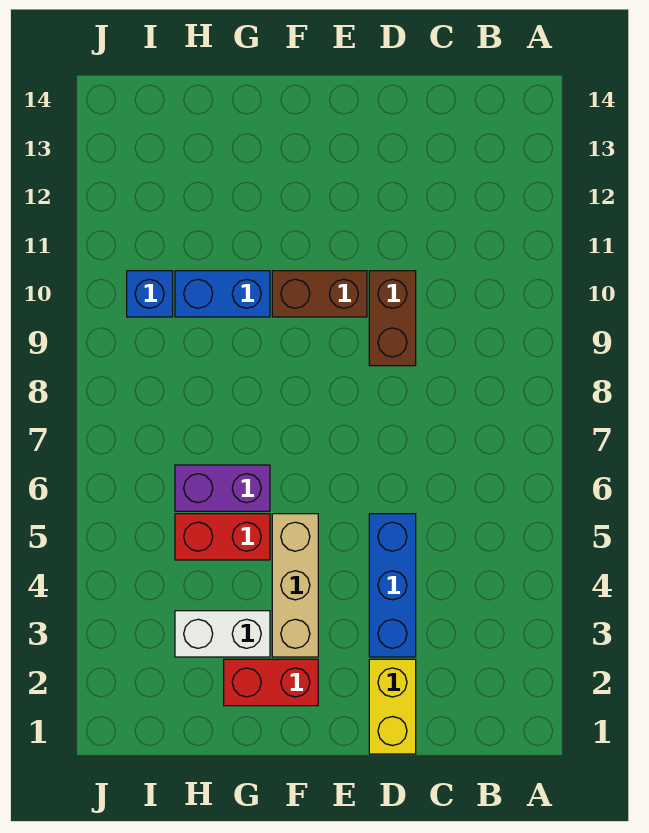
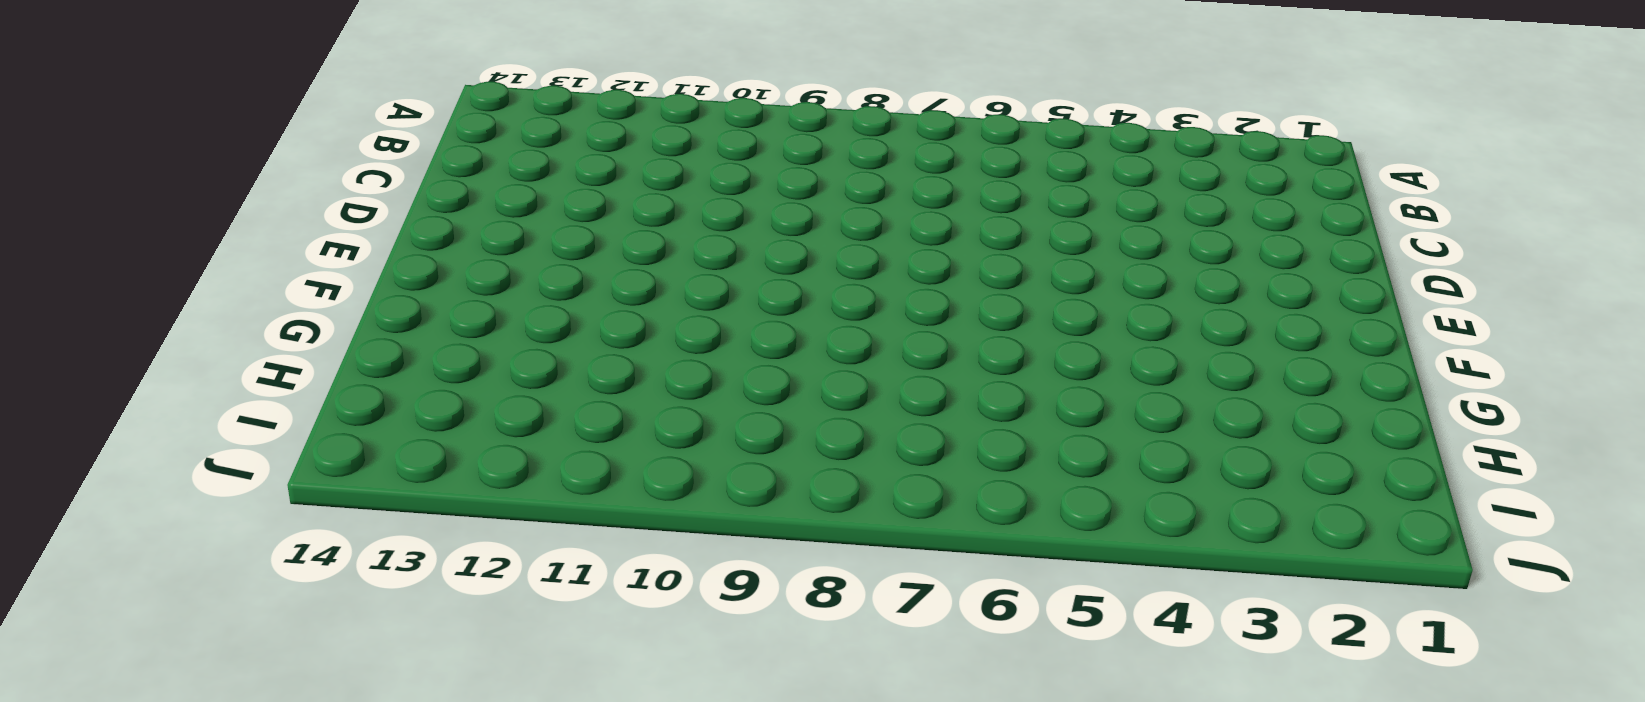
none -> yellow brick D1:D2 level 1
none -> blue brick D3:D5 level 1

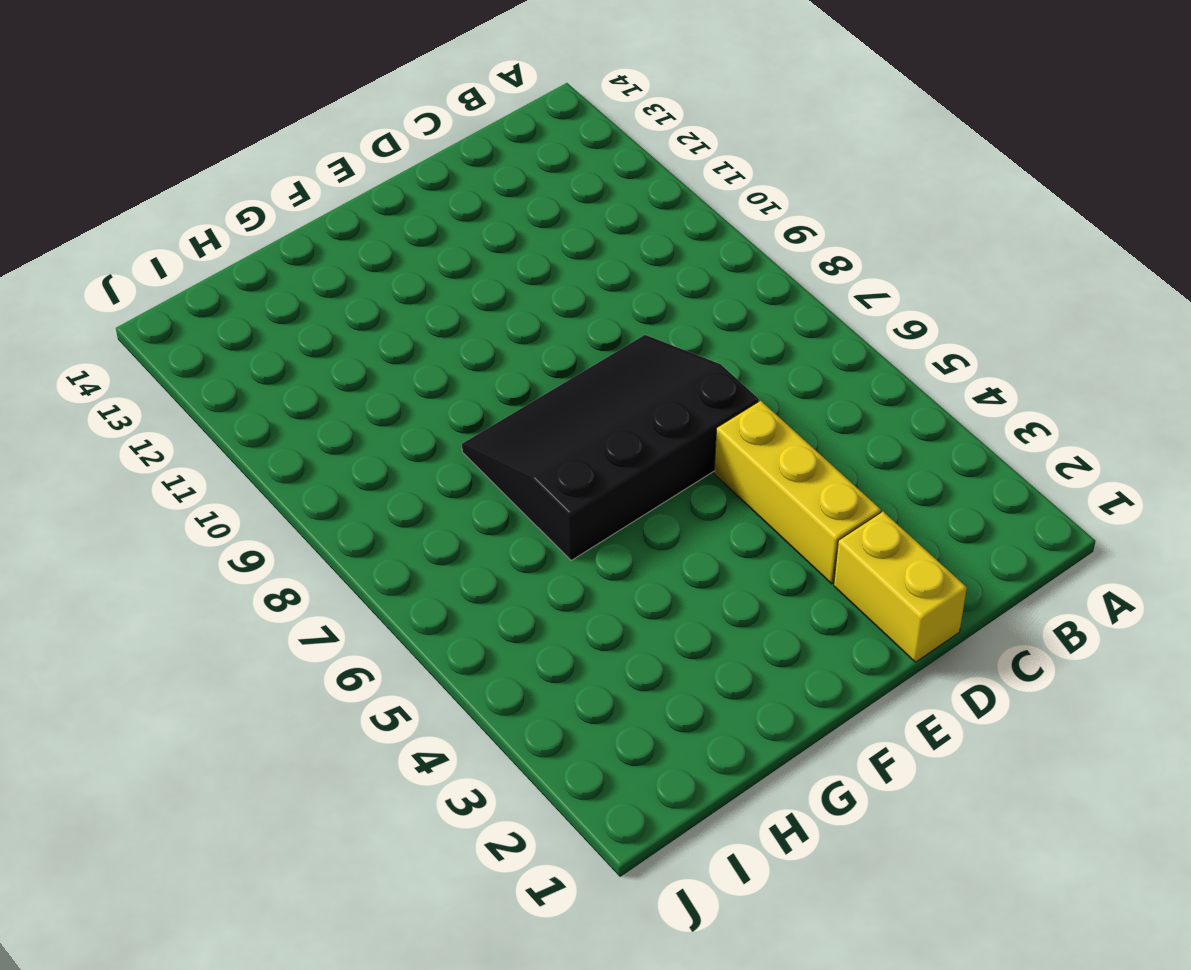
yellow brick D3:D5 level 1 -> blue brick D3:D5 level 1
black slope D6:G8 level 1 top 6 -> purple brick G6:H6 level 1
none -> brown brick D9:D10 level 1
none -> brown brick E10:F10 level 1

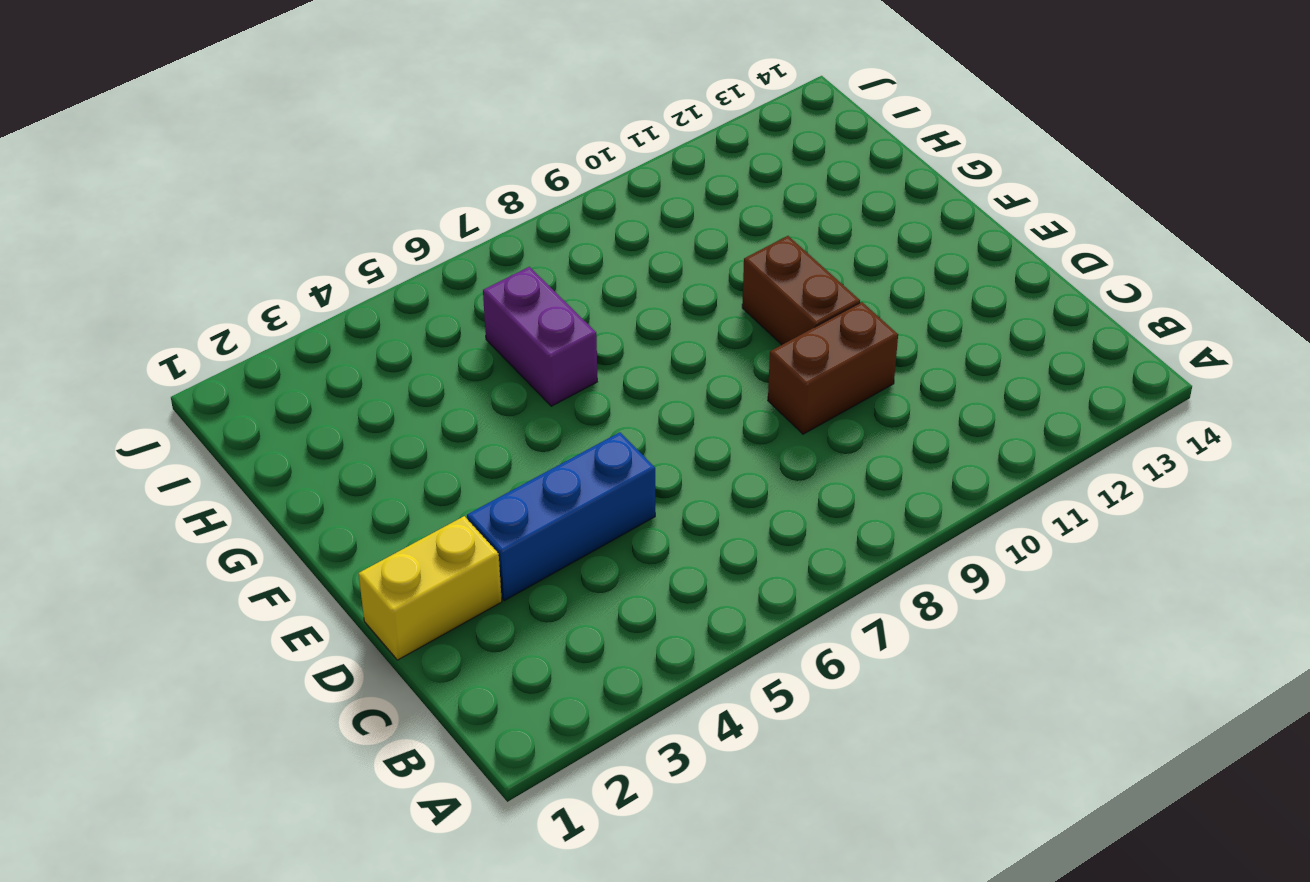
none -> red brick F2:G2 level 1
none -> tan brick F3:F5 level 1

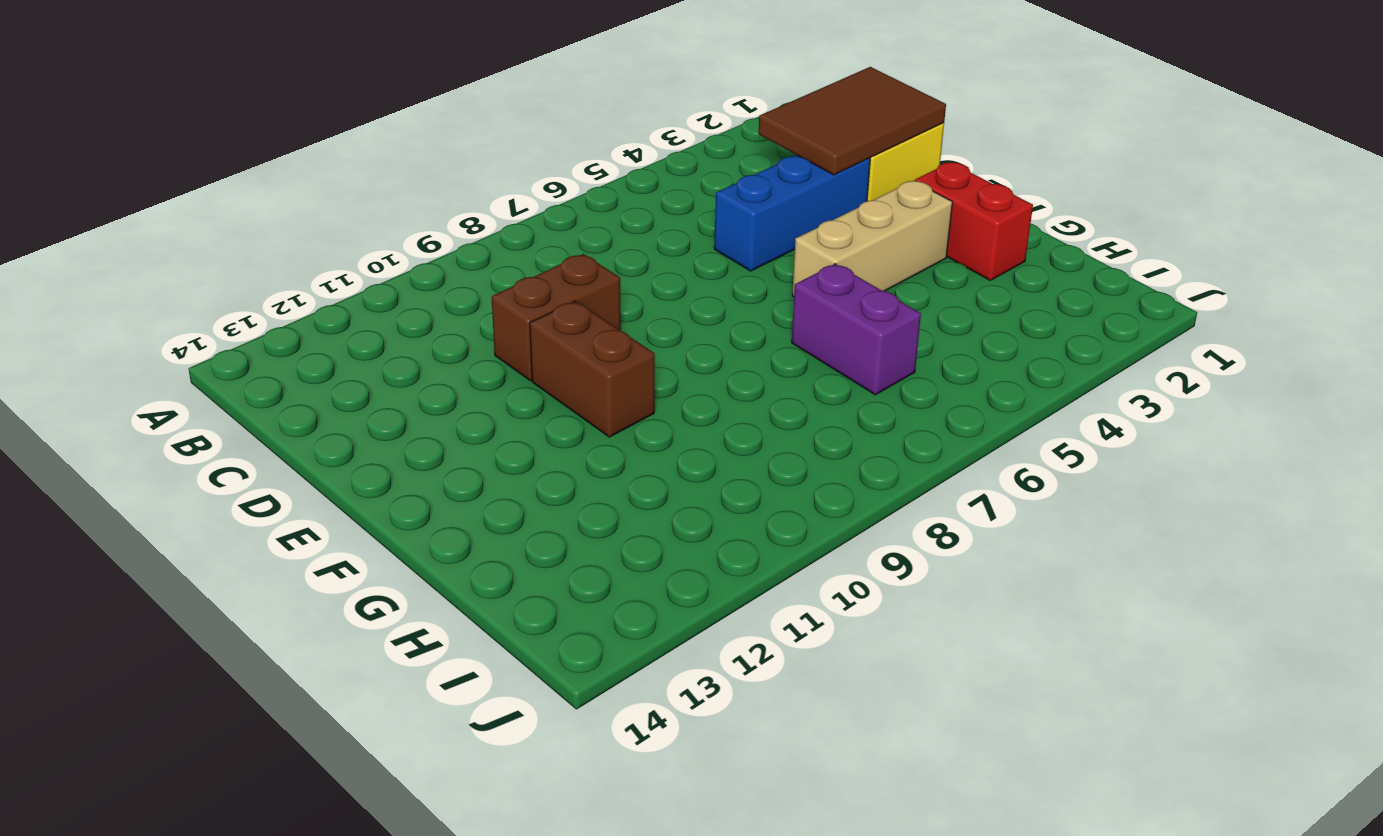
brown tile C1:D3 level 2 -> none
none -> white brick G3:H3 level 1
none -> red brick G5:H5 level 1

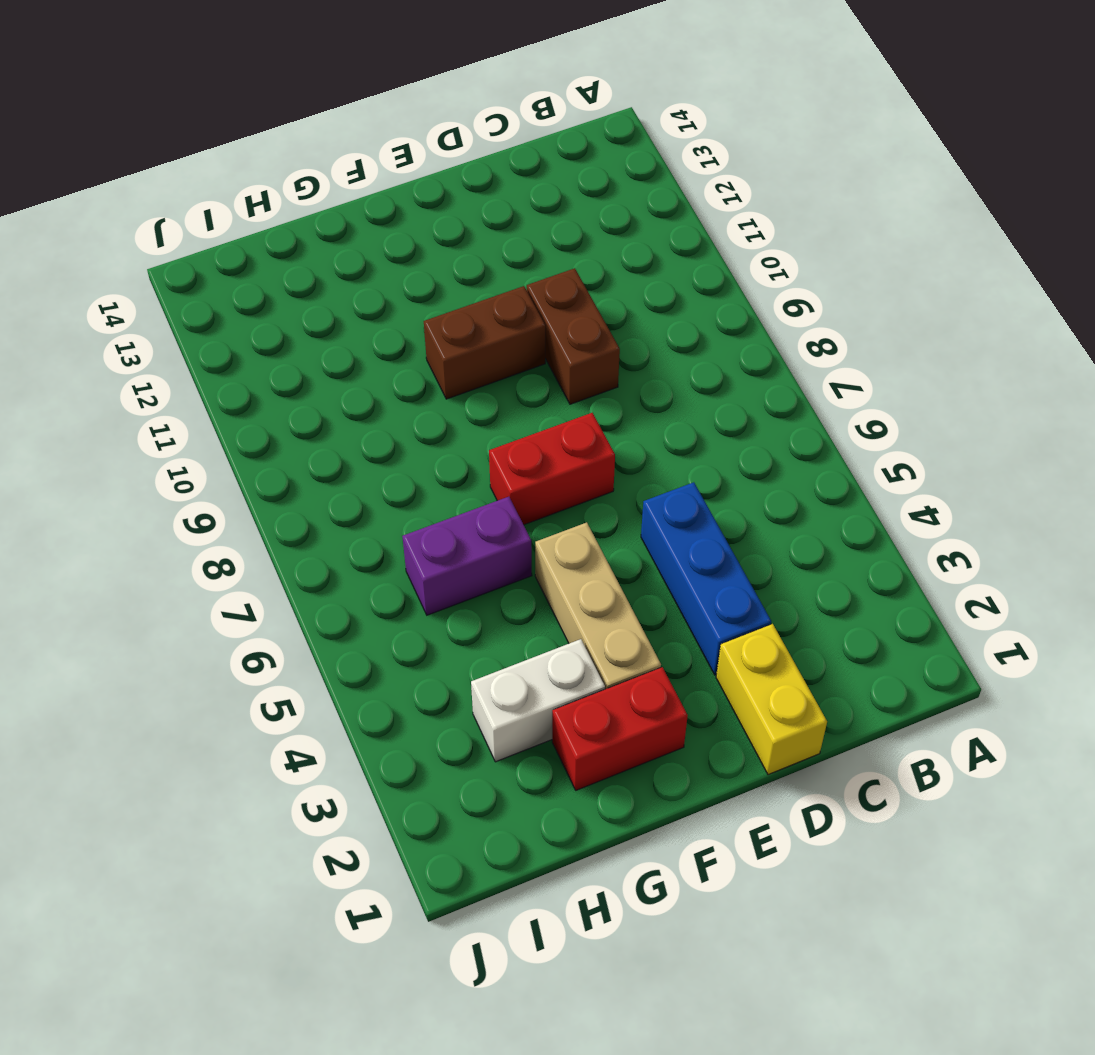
red brick E7:F7 level 1 -> red brick G5:H5 level 1
none -> blue brick G10:H10 level 1
none -> blue brick I10 level 1

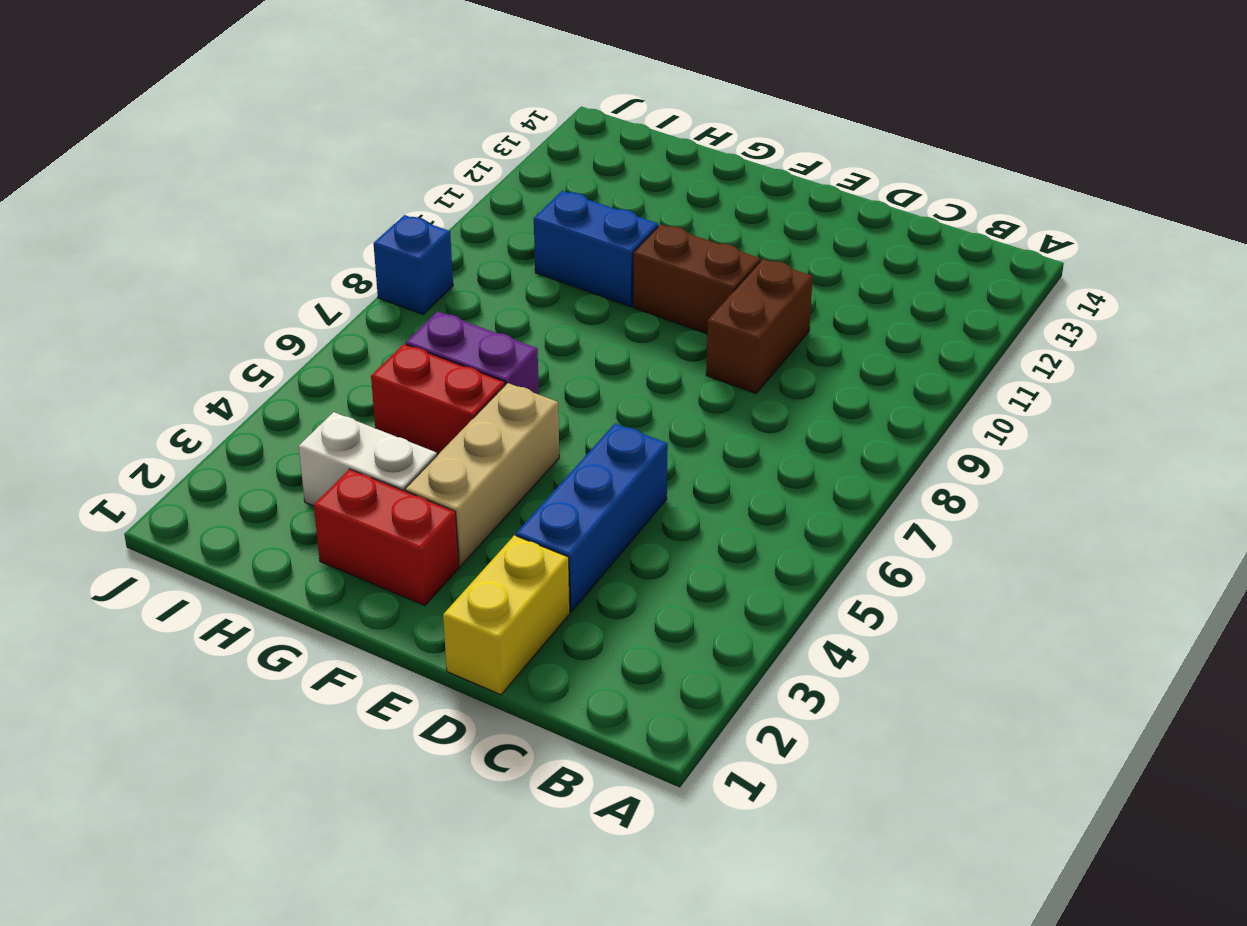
blue brick J8 level 1 -> blue brick I10 level 1

